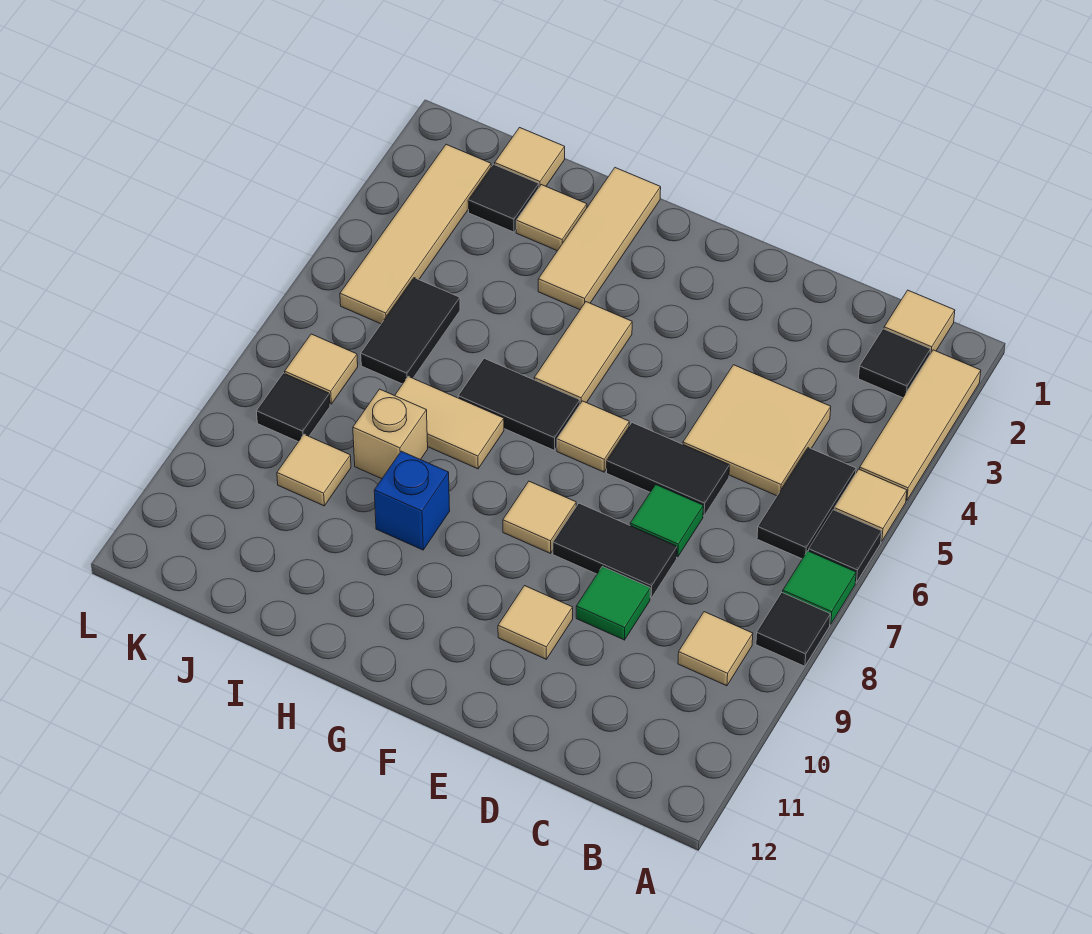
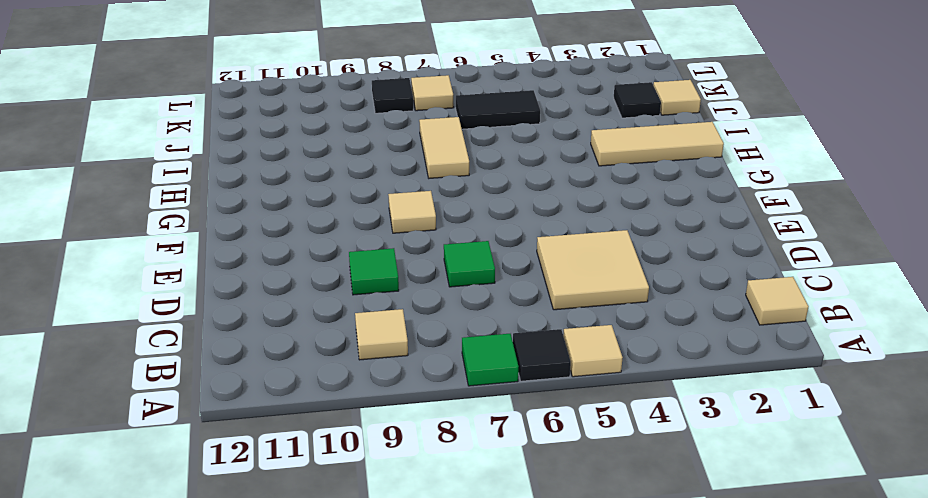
none -> tan tile A2:A4 level 1
none -> black tile A8 level 1
none -> black tile B2 level 1
none -> black tile B5:B6 level 1

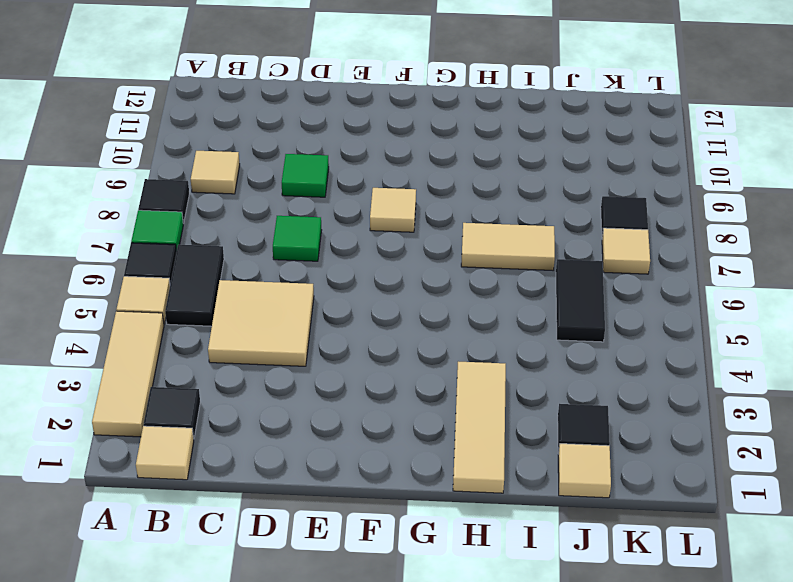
none -> black tile D6:E6 level 1
none -> black tile D8:E8 level 1
none -> tan tile E10 level 1
none -> tan tile F6 level 1

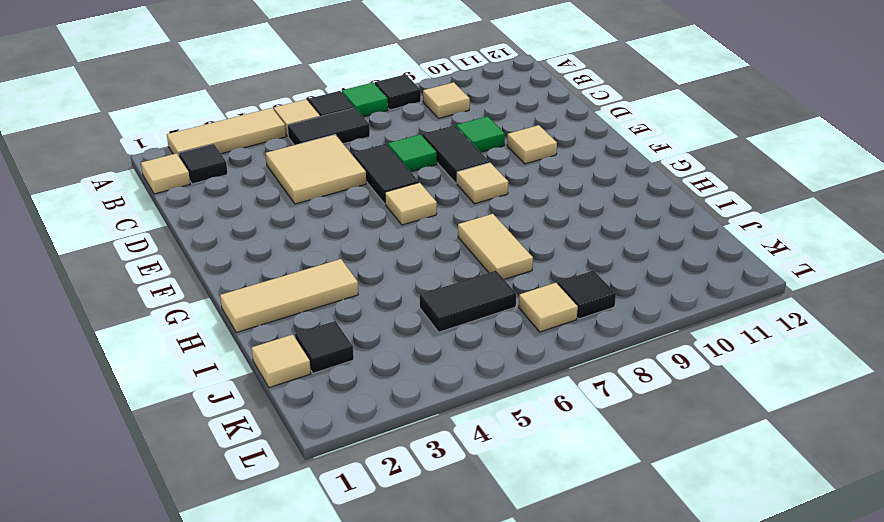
none -> tan tile G4:G5 level 1
none -> black tile G6:H6 level 1
none -> blue brick H9 level 1
none -> tan tile I2 level 1

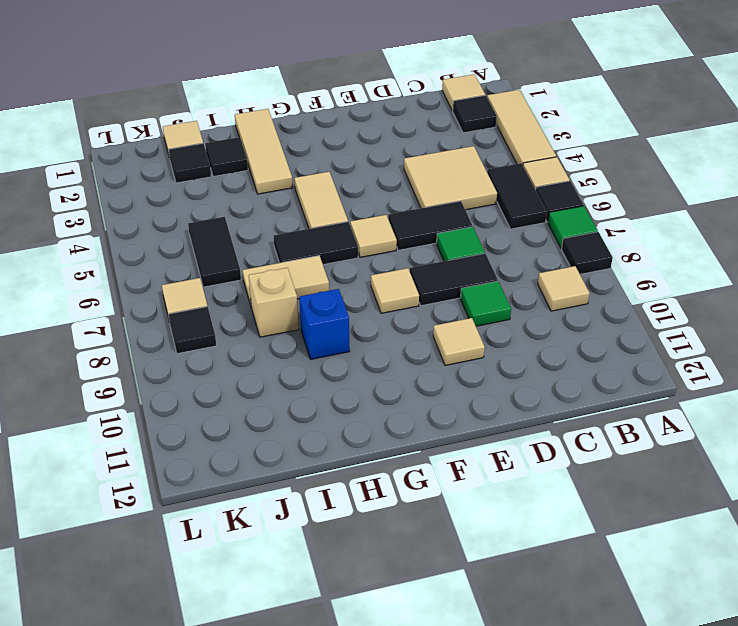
black tile I2 level 1 -> tan tile I2 level 1
none -> tan tile J9 level 1
none -> tan tile K2:K5 level 1

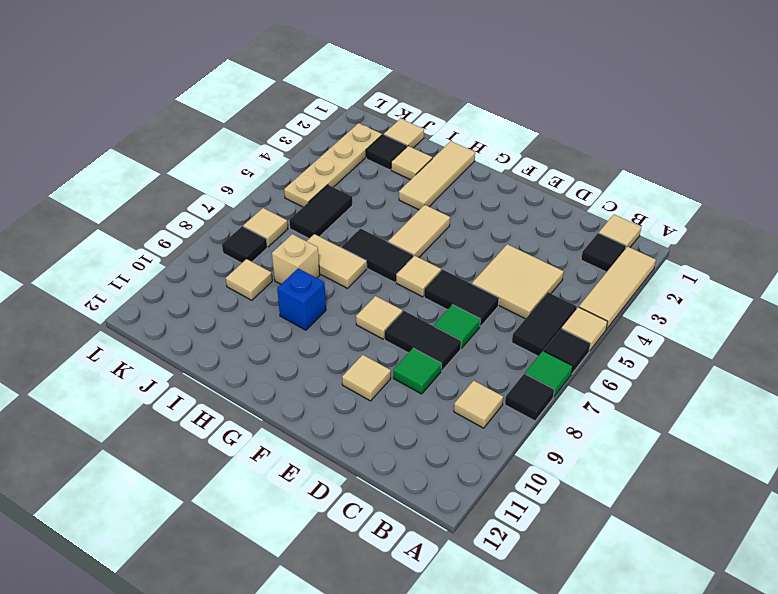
tan plate K2:K5 level 1 -> tan tile K2:K5 level 1

